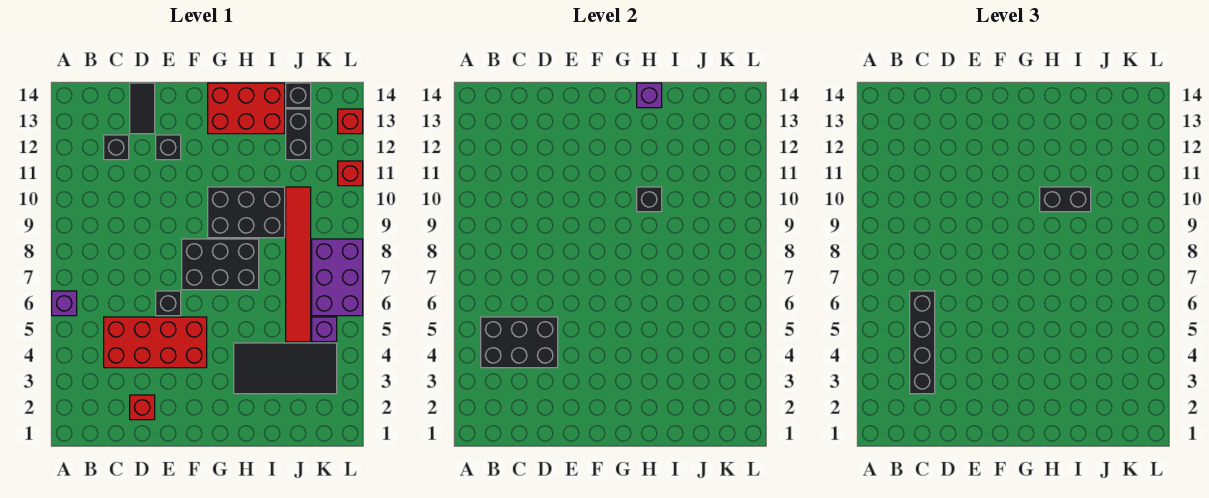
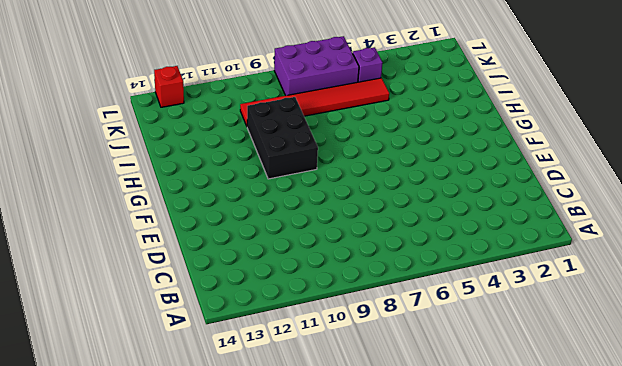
none -> purple brick A6 level 1
none -> red brick C4:F5 level 1
none -> black brick C12 level 1

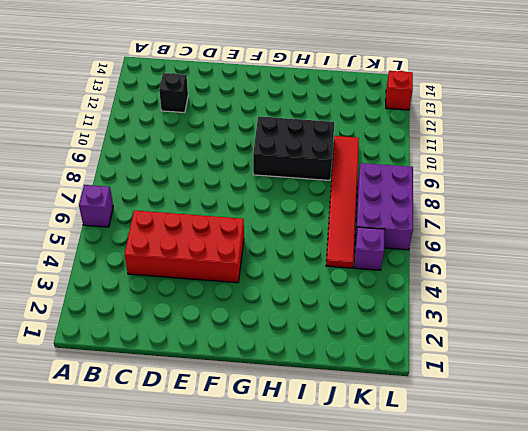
none -> red brick D2 level 1
none -> black tile D13:D14 level 1
none -> black brick E6 level 1

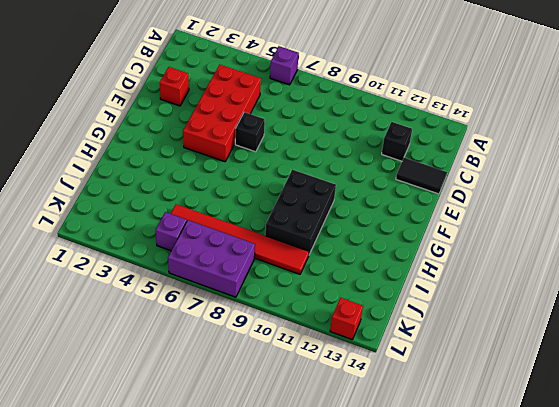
none -> black brick E12 level 1
none -> black brick F7:H8 level 1
none -> red brick G13:I14 level 1

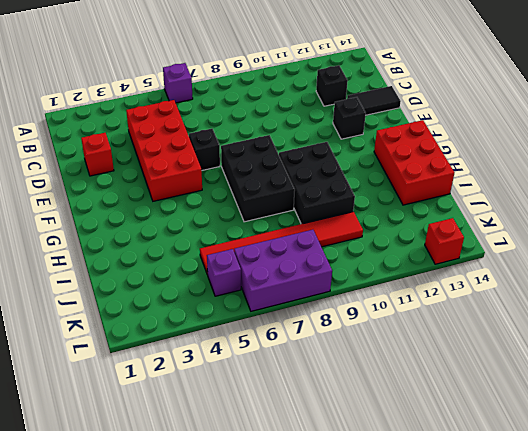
none -> black tile H3:K4 level 1
none -> black brick J12:J13 level 1
none -> black brick J14 level 1

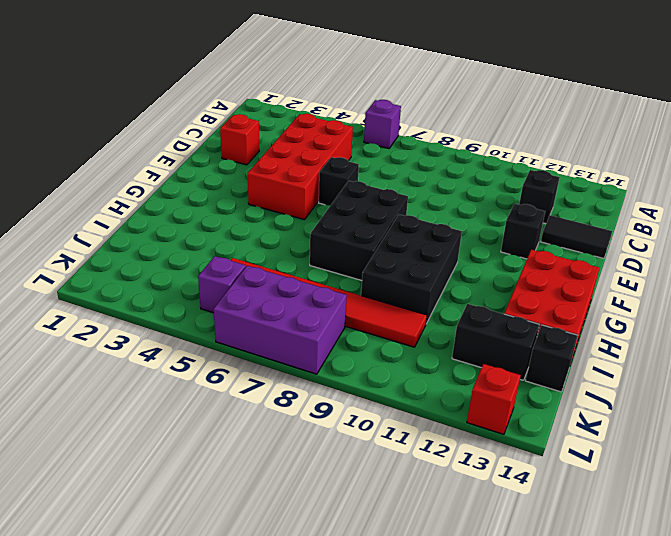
none -> black tile H3:K4 level 1
none -> red brick L11 level 1
none -> black brick B4:D5 level 2

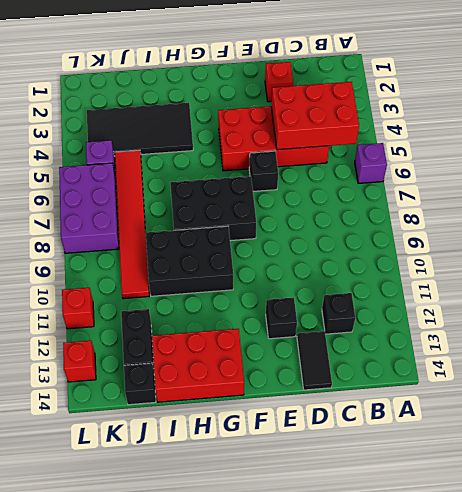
red brick B4:D5 level 2 -> black brick B4:D5 level 2
none -> black brick H10 level 2
none -> purple brick H14 level 2
none -> black brick C3:C6 level 3

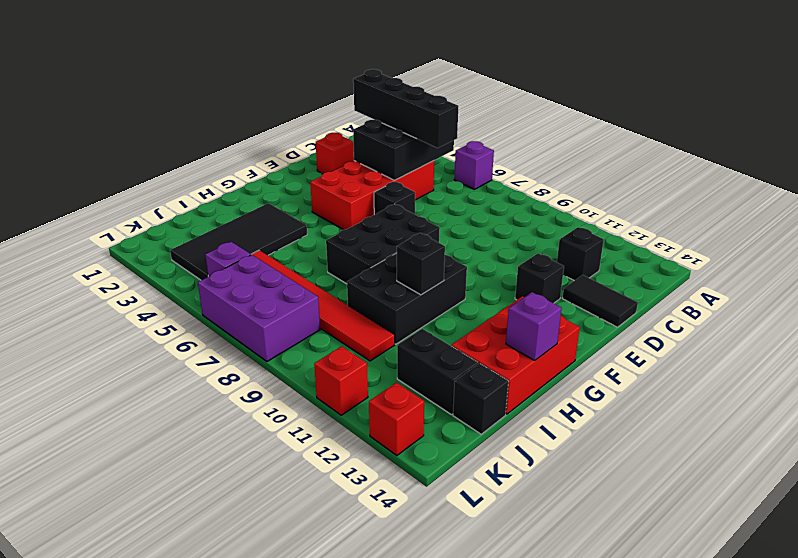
none -> black brick H10:I10 level 3

